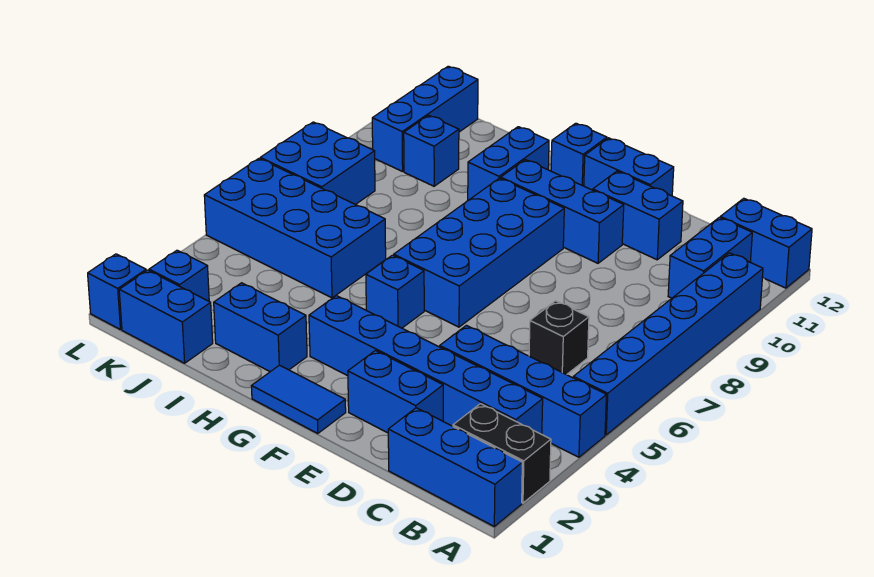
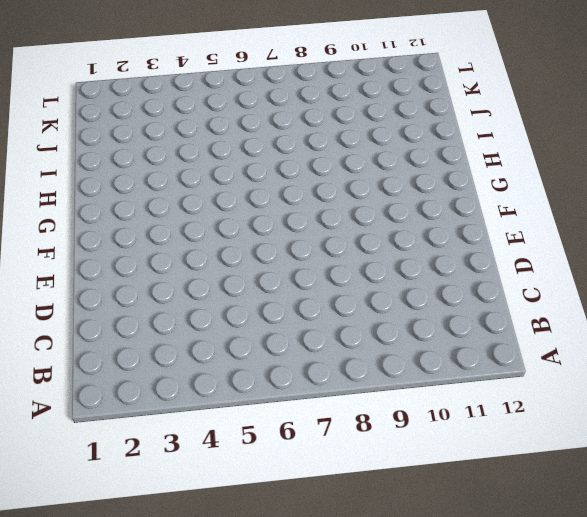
none -> blue brick A1:C1 level 1
none -> black brick A2:B2 level 1
none -> blue brick A4:D4 level 1

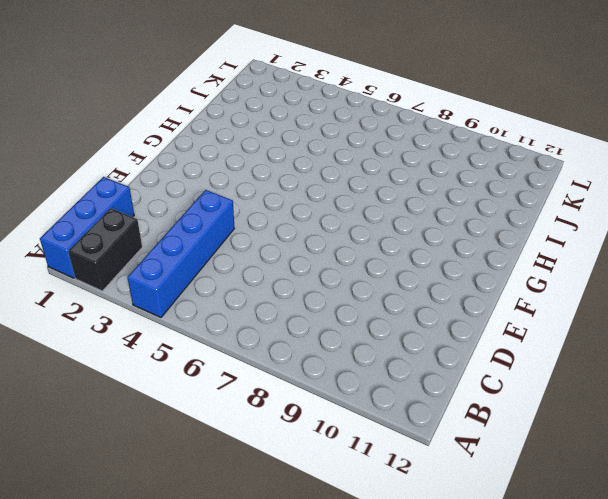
none -> blue brick A5:A10 level 1
none -> blue brick A12:B12 level 1
none -> blue brick B3:G3 level 1

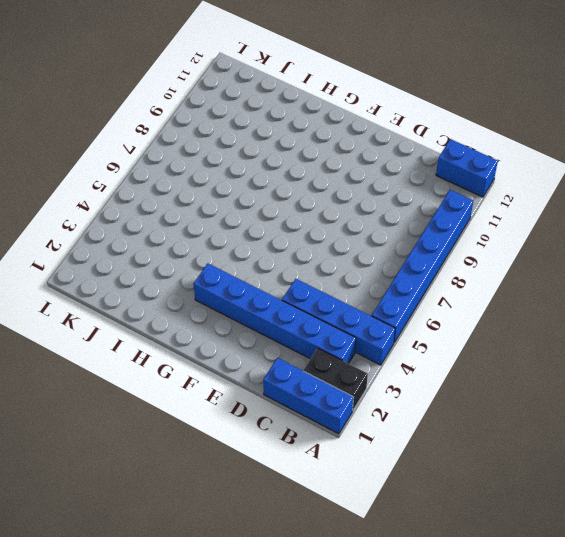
none -> blue brick B10:B11 level 1
none -> black brick C6 level 1
none -> blue brick D2:E2 level 1

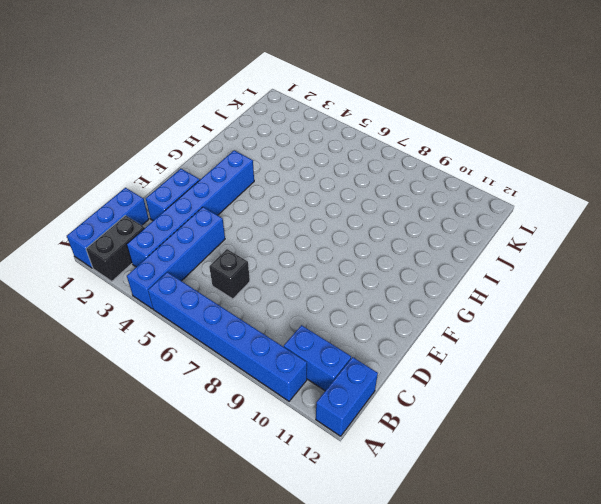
none -> blue brick D11:E11 level 1
none -> blue brick E10:G10 level 1
none -> blue brick E12:F12 level 1

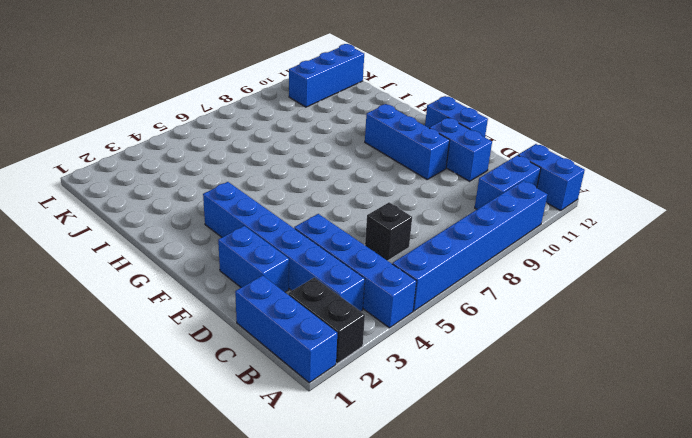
none -> blue tile F1:G1 level 1
none -> blue brick F6:G9 level 1
none -> blue brick G5 level 1

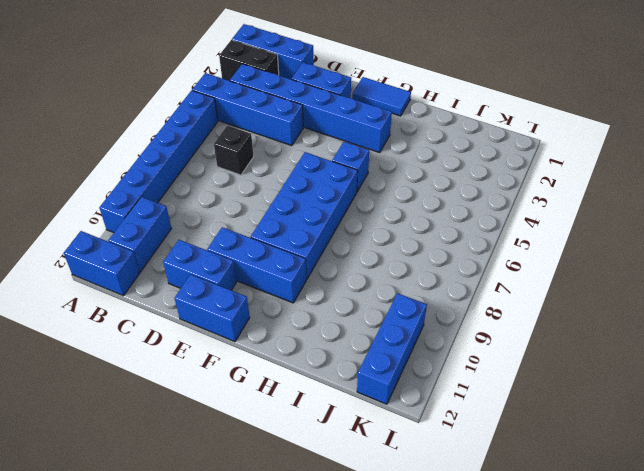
none -> blue brick G12 level 1
none -> blue brick H2:I2 level 1
none -> blue brick H10:H11 level 1

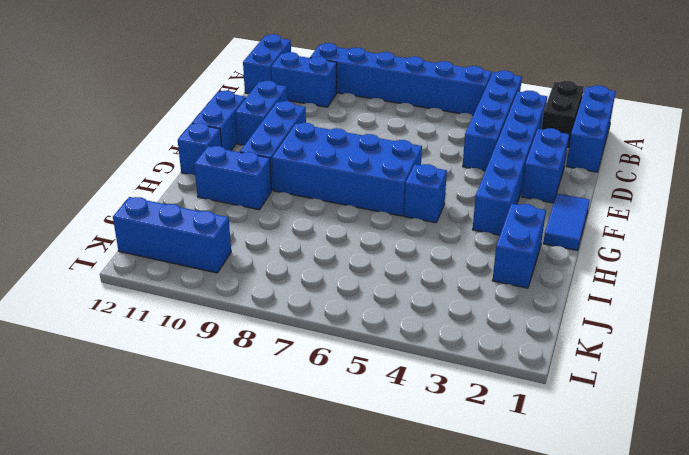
none -> black brick C6 level 1
none -> blue brick I5:L6 level 1
none -> blue brick J1:K1 level 1

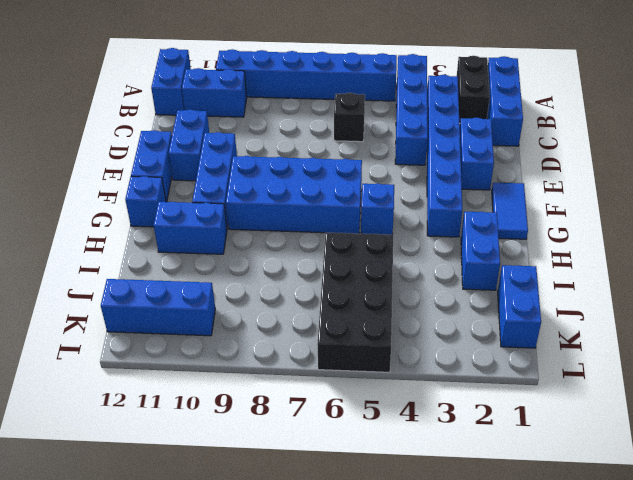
black brick I5:L6 level 1 -> blue brick I5:L6 level 1
none -> blue brick J10 level 1
none -> blue brick K2 level 1
none -> blue brick K7:L8 level 1

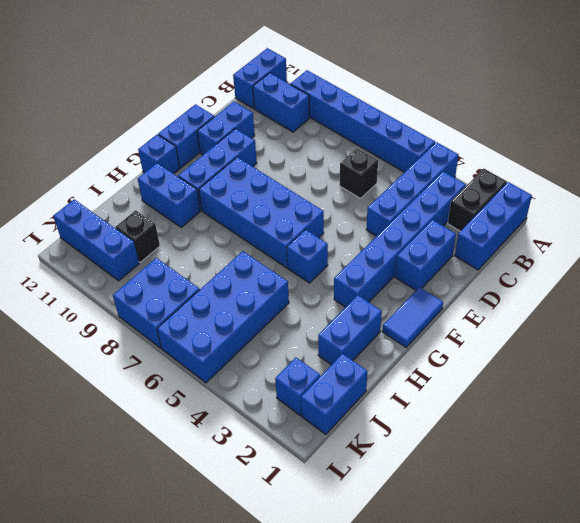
black brick J10 level 1 -> blue brick J10 level 1
none -> blue brick L1 level 1

